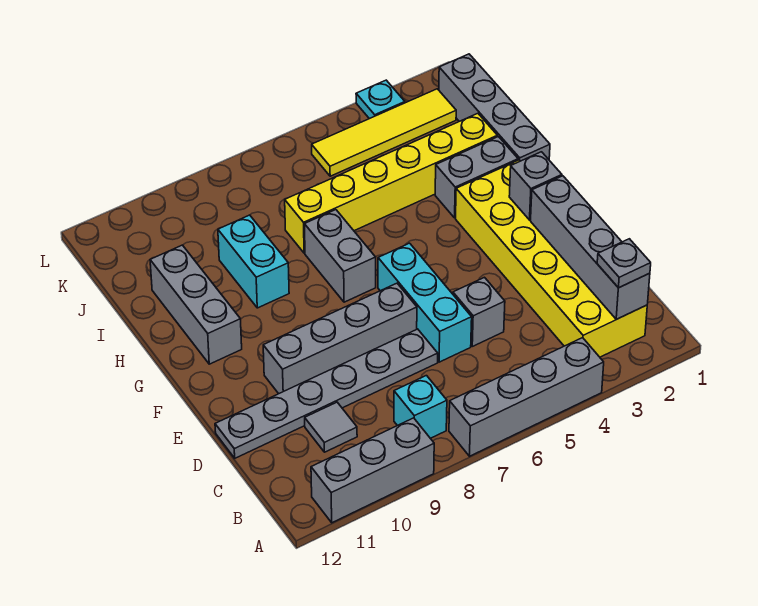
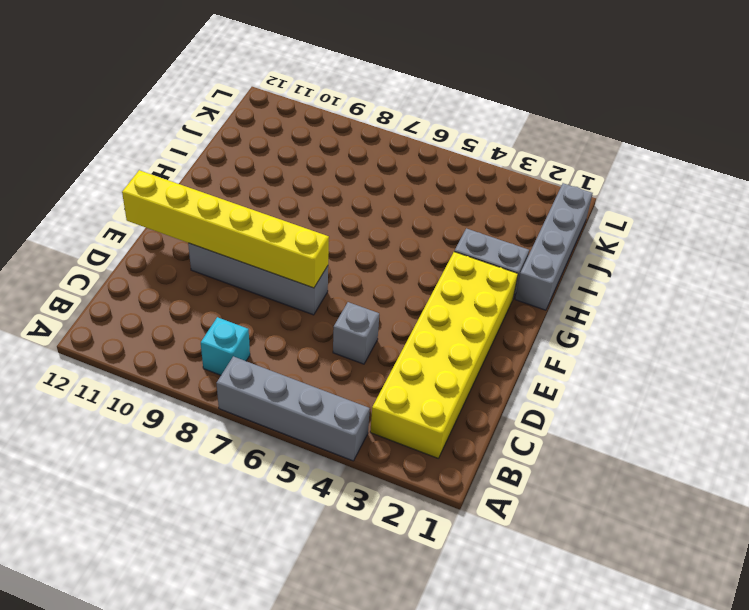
yellow brick E7:E12 level 2 -> yellow brick I2:I7 level 1
none -> grey brick A9:A11 level 1
none -> grey tile C10 level 1
none -> cyan brick D6:F6 level 1

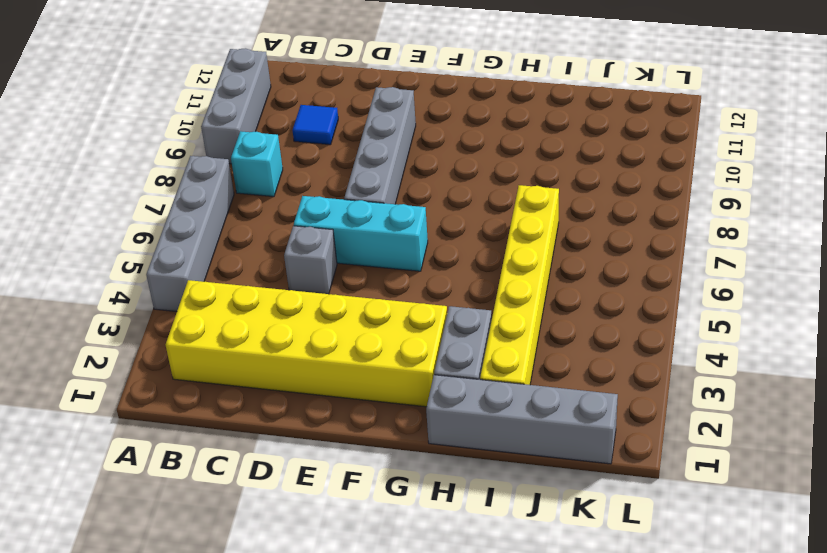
blue tile C10 level 1 -> grey tile C10 level 1
none -> grey plate D7:D12 level 1
none -> grey brick G7:H7 level 1
none -> grey brick G11:I11 level 1

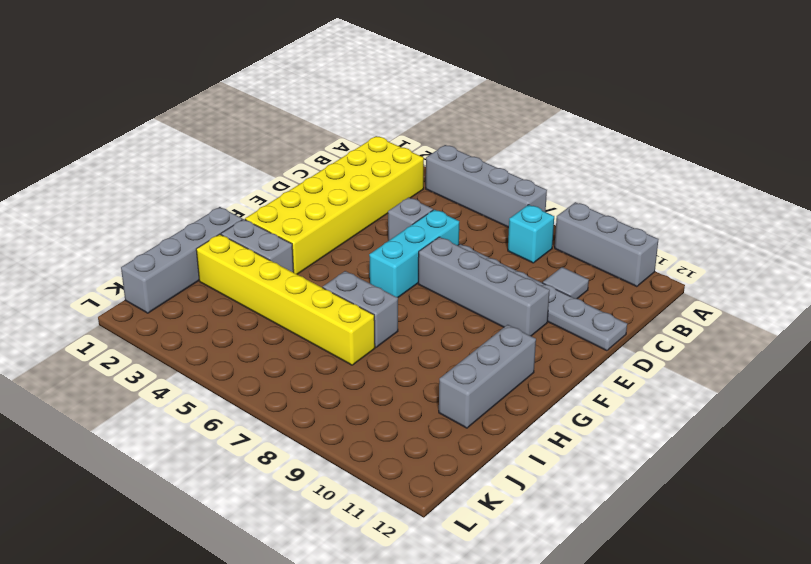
grey brick H6:H7 level 1 -> grey brick G7:H7 level 1
none -> cyan brick H9:I9 level 1
none -> yellow tile K2:K5 level 1
none -> cyan plate L3 level 1

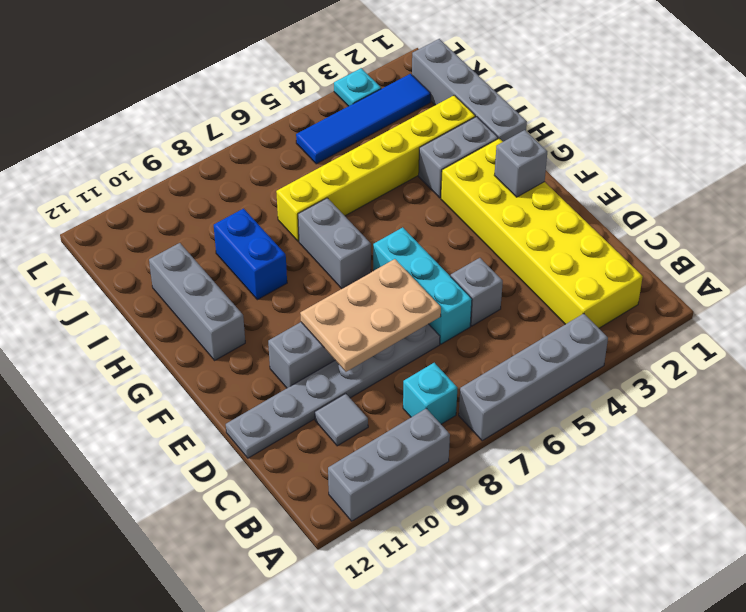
tan plate D7:E9 level 2 -> none
blue brick H9:I9 level 1 -> cyan brick H9:I9 level 1
blue tile K2:K5 level 1 -> yellow tile K2:K5 level 1
none -> grey brick B2:E2 level 2
none -> grey plate B2 level 3

